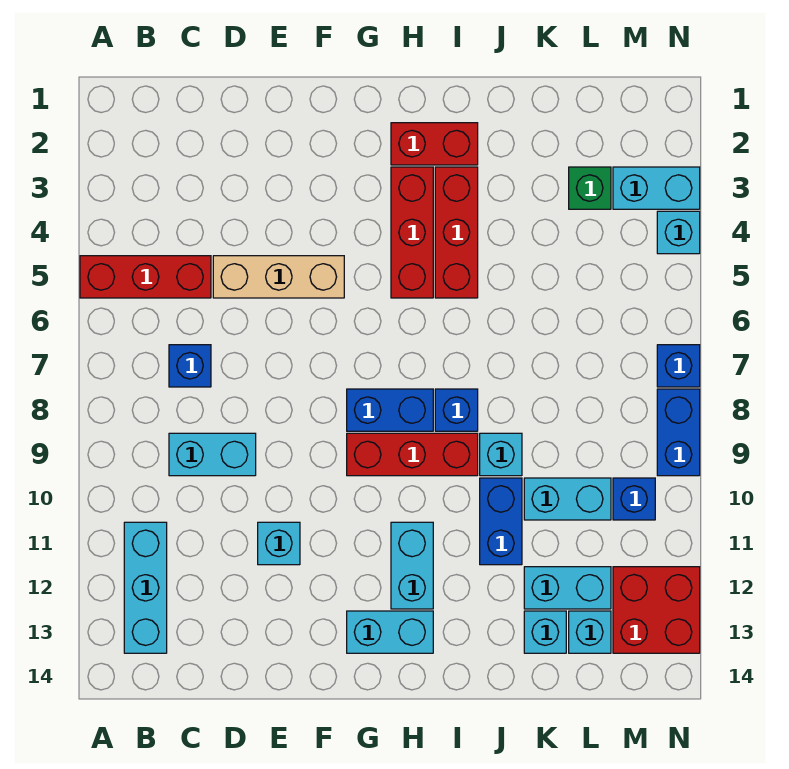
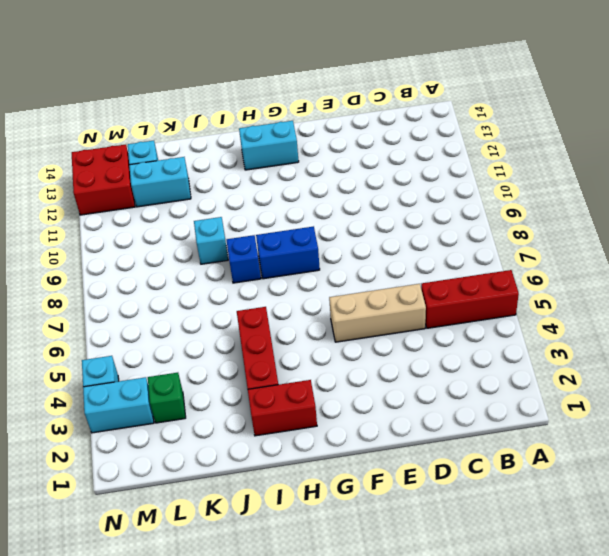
none -> cyan brick B11:B13 level 1
none -> blue brick C7 level 1
none -> cyan brick C9:D9 level 1

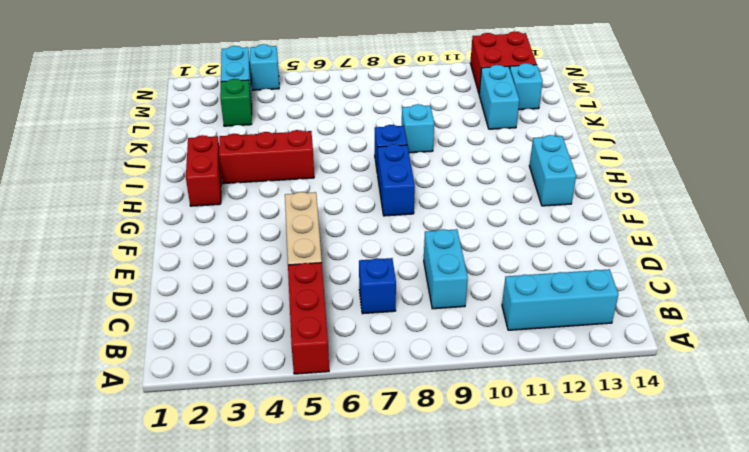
none -> cyan brick E11 level 1
none -> red brick G9:I9 level 1
none -> red brick H3:H5 level 1

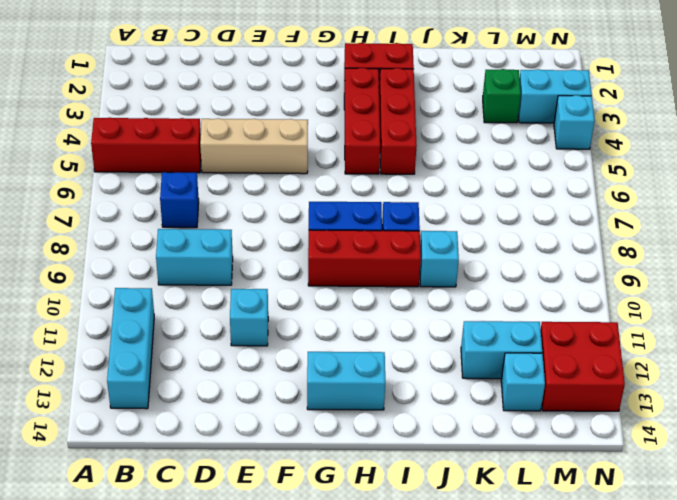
none -> cyan brick H11:H12 level 1
none -> blue brick J10:J11 level 1
none -> cyan brick K10:L10 level 1

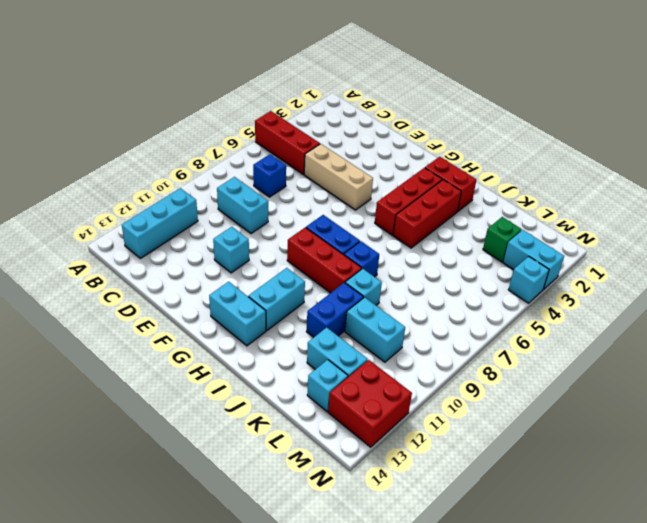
none -> cyan brick K13 level 1
none -> blue brick M10 level 1
none -> blue brick N7 level 1

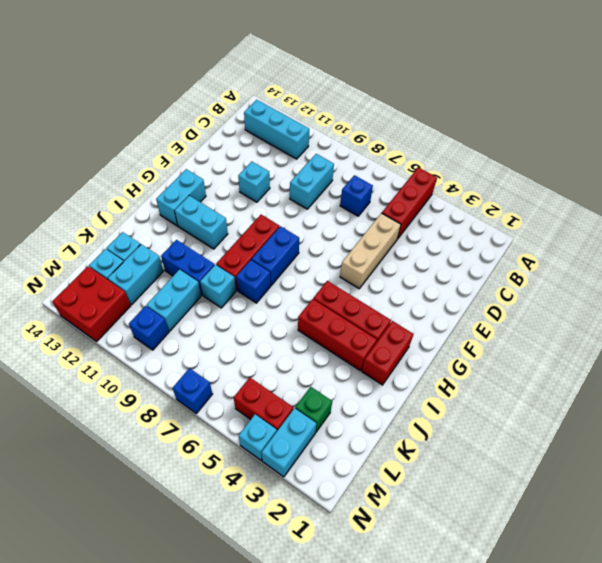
red brick M4:M5 level 1 -> none
none -> blue brick N8:N9 level 1

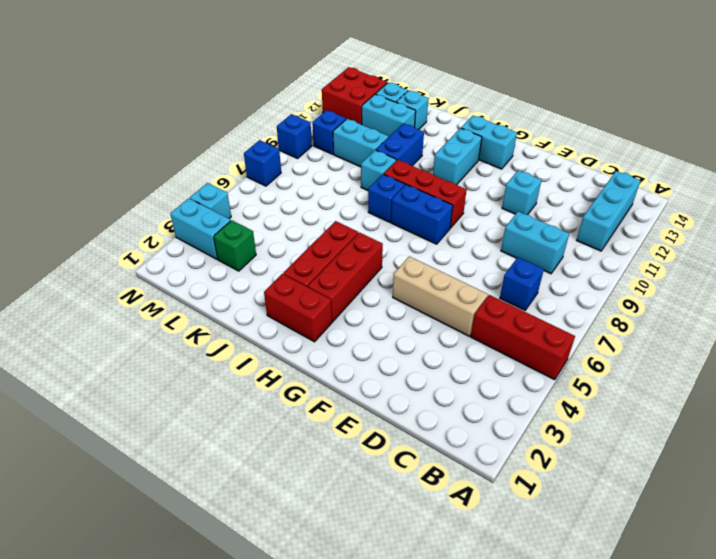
blue brick N9 level 1 -> blue brick N8:N9 level 1

